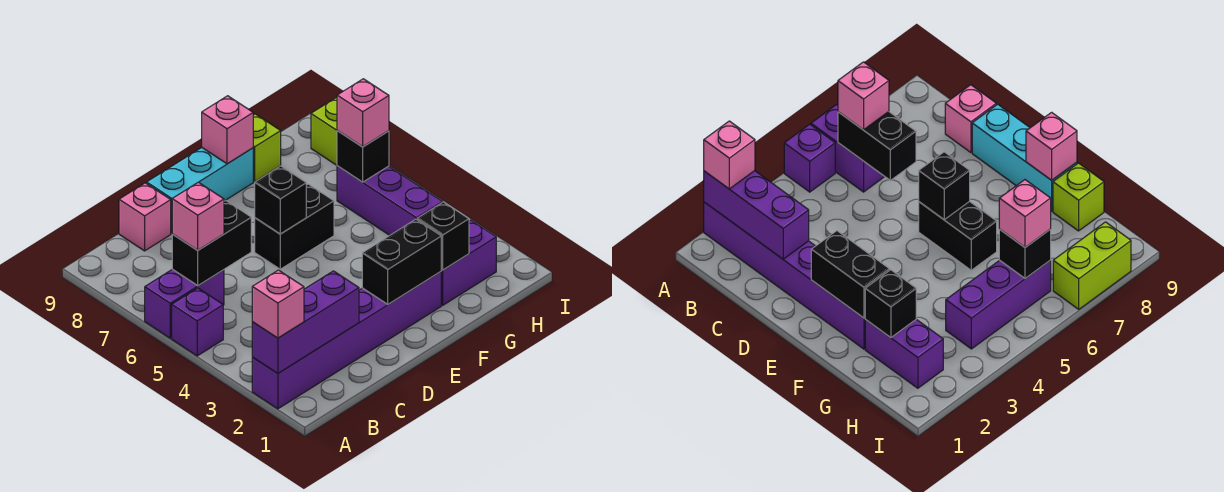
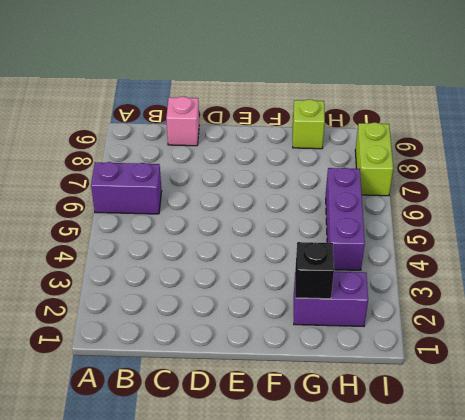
none -> purple brick A2:F2 level 1
none -> purple brick A5 level 1
none -> cyan brick D9:F9 level 1

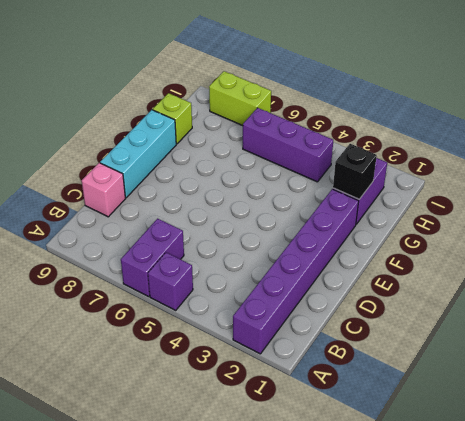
none -> black brick E6:F6 level 1
none -> purple brick A2:C2 level 2
none -> black brick B6:C6 level 2

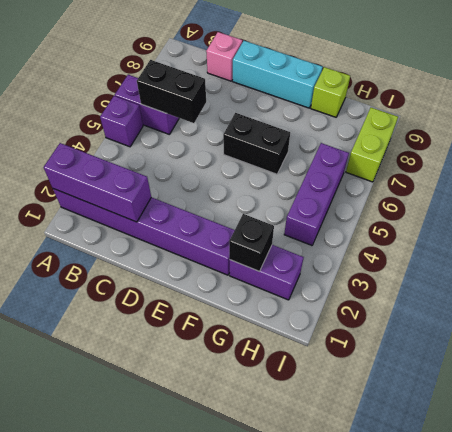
none -> black brick E2:F2 level 2
none -> black brick E6 level 2
none -> pink brick F9 level 2

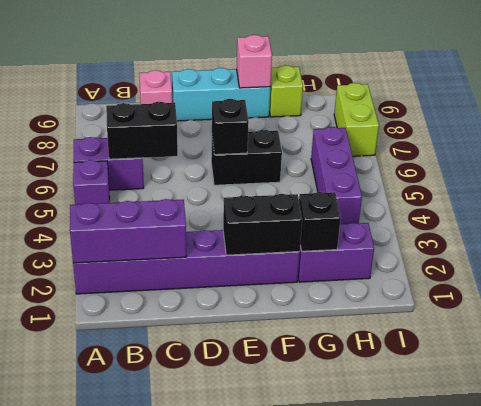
none -> black brick H6 level 2
none -> pink brick A2 level 3
none -> pink brick B6 level 3

